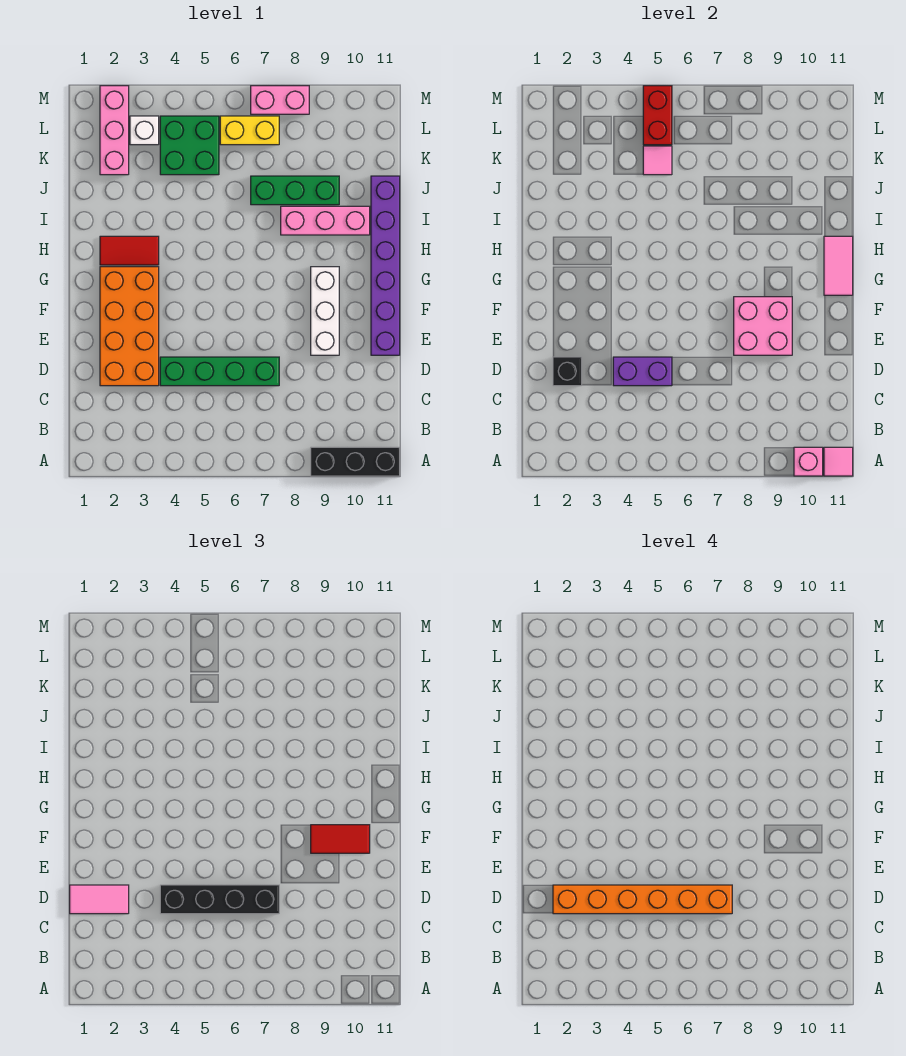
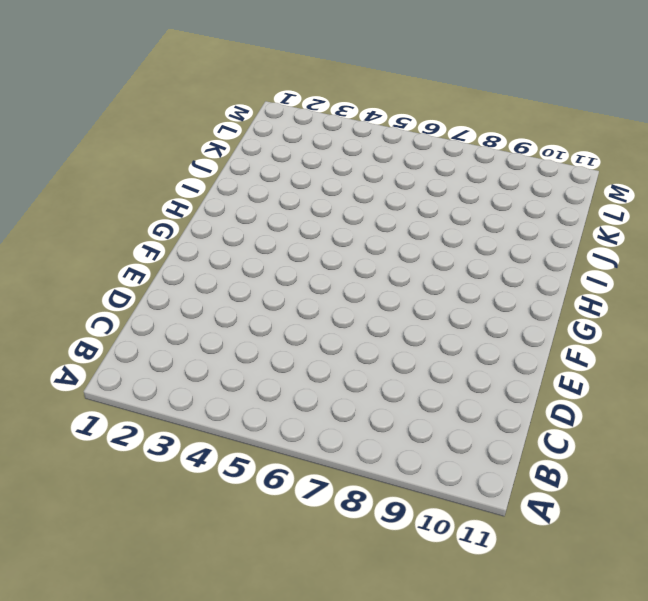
none -> black brick A9:A11 level 1
none -> orange brick D2:G3 level 1
none -> green brick D4:D7 level 1

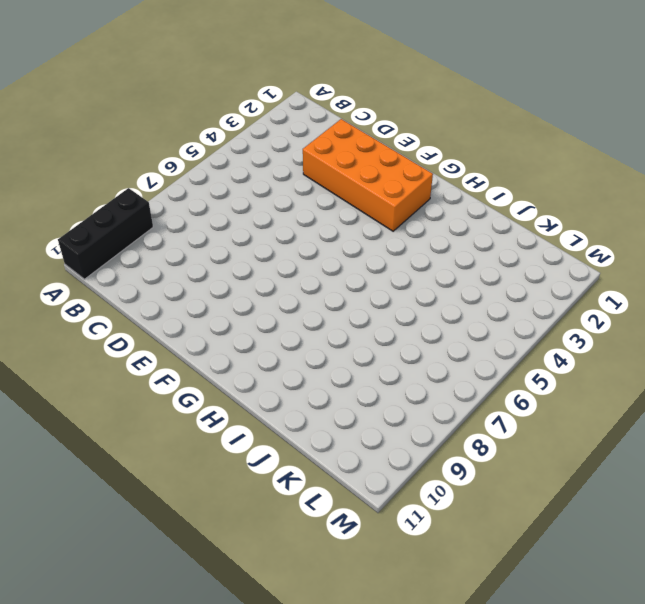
none -> green brick D4:D7 level 1
none -> white brick E9:G9 level 1
none -> purple brick E11:J11 level 1

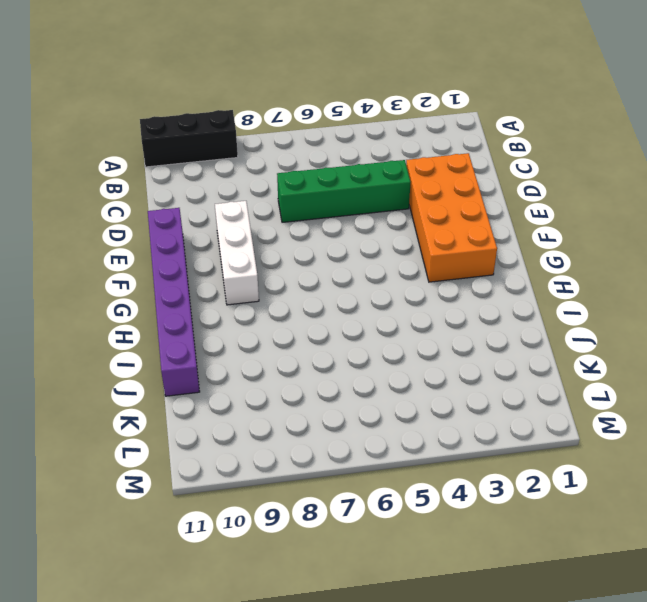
none -> red tile H2:H3 level 1
none -> pink brick I8:I10 level 1
none -> green brick J7:J9 level 1

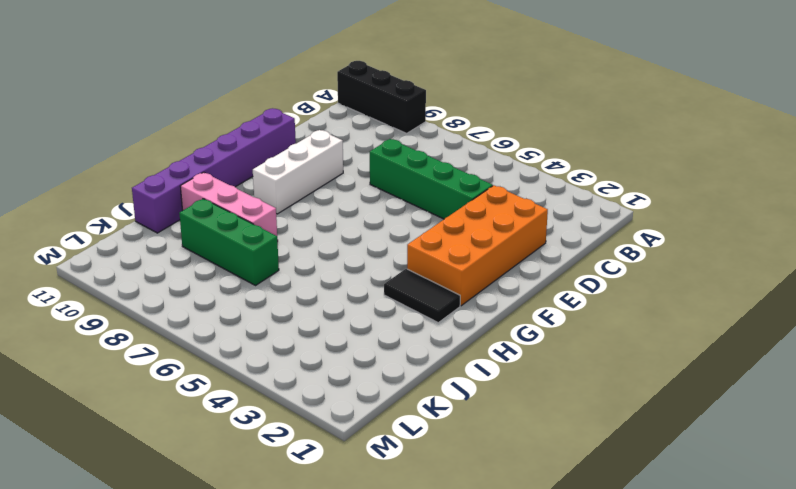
black tile H2:H3 level 1 -> red tile H2:H3 level 1
none -> pink brick K2:M2 level 1
none -> green brick K4:L5 level 1
none -> white brick L3 level 1

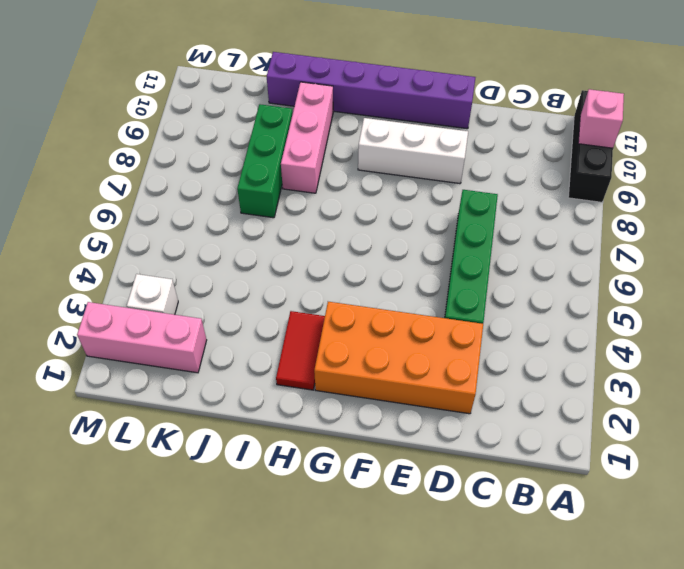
none -> green brick K4:L5 level 1
none -> yellow brick L6:L7 level 1
none -> pink brick M7:M8 level 1

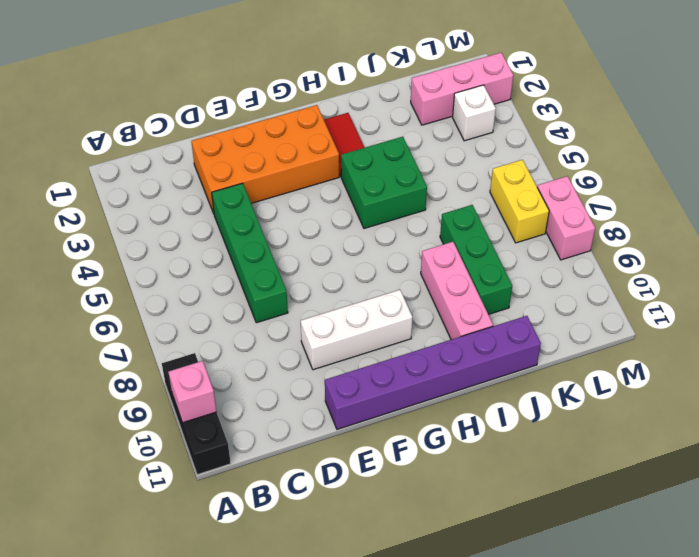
green brick H4:I5 level 1 -> green brick K4:L5 level 1
none -> pink tile A11 level 2
none -> black brick D2 level 2
none -> purple brick D4:D5 level 2

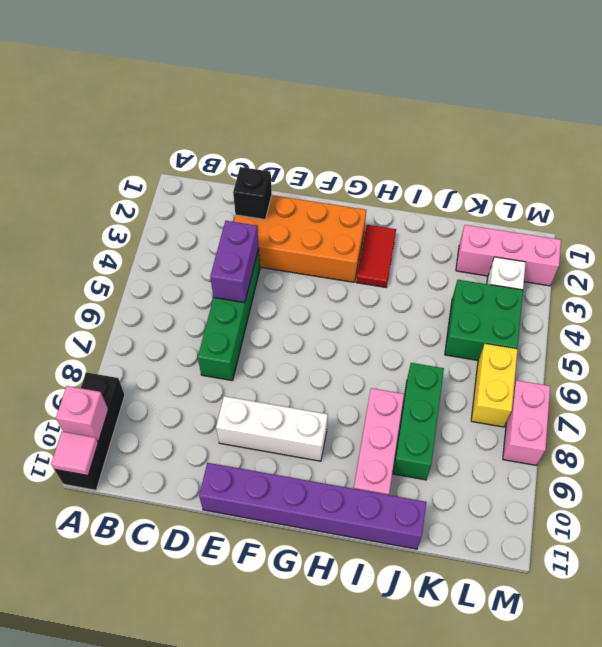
none -> pink brick E8:F9 level 2
none -> pink tile G11:H11 level 2
none -> pink tile K5 level 2

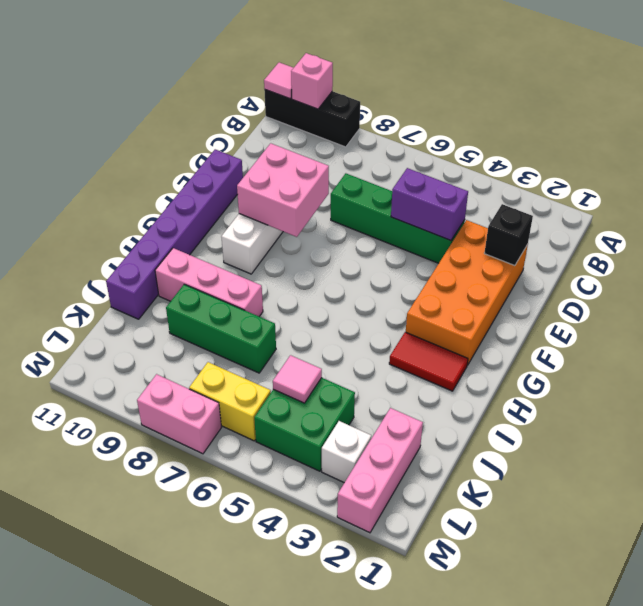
none -> pink tile G11:H11 level 2
none -> red brick L5:M5 level 2
none -> pink tile D1:D2 level 3

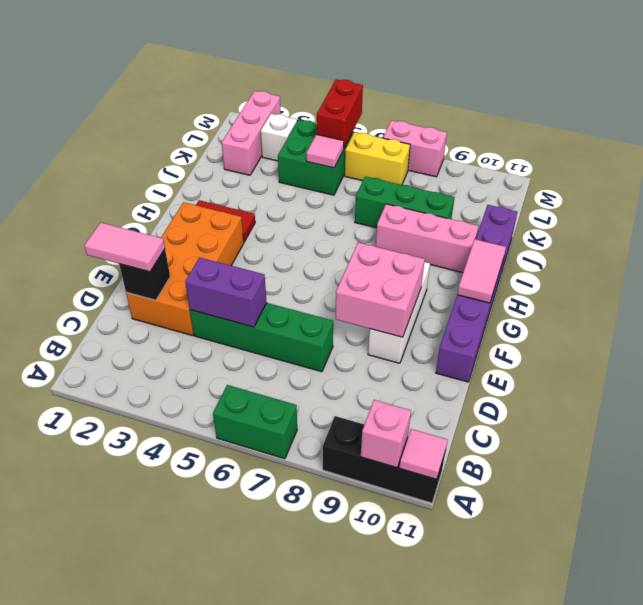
green brick A6:A7 level 1 -> none
none -> black brick D4:D7 level 3
none -> red tile F9:F10 level 3
none -> orange brick D2:D7 level 4

